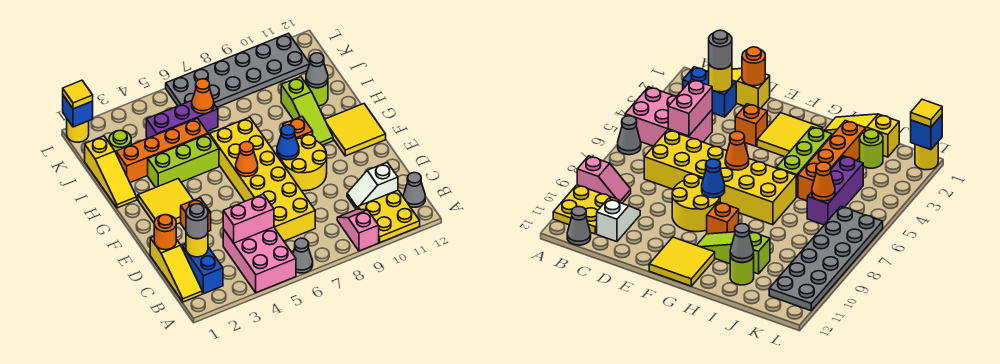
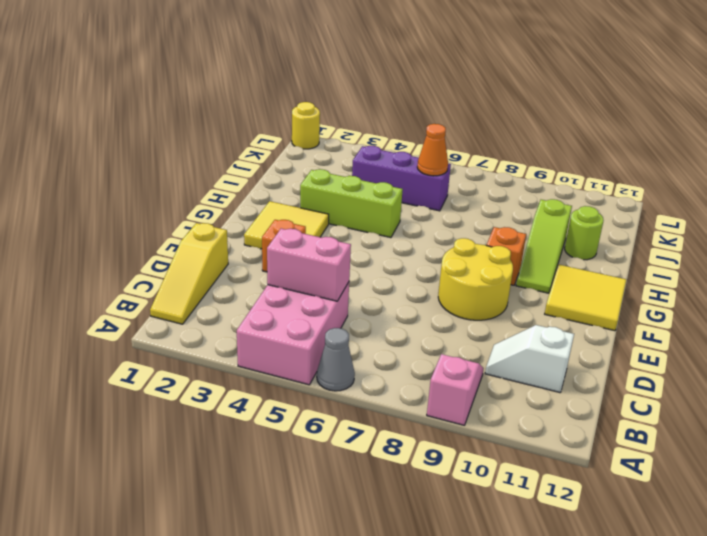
none -> yellow plate A10:B11 level 1
none -> blue brick B2:C2 level 1
none -> grey cone B12 level 1
none -> yellow brick C6:H7 level 1

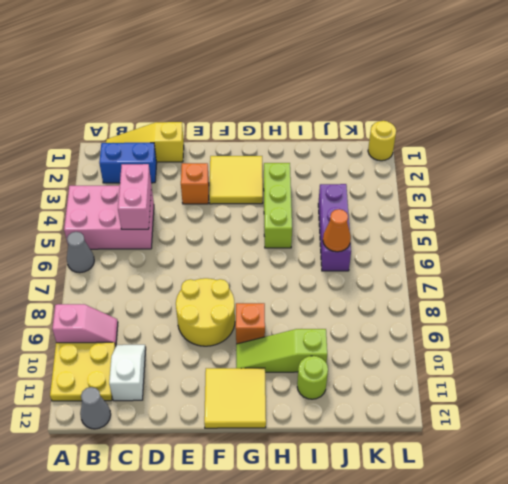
none -> yellow brick C6:H7 level 1
none -> yellow slope H1:J1 level 1 top J
none -> orange brick I2:I5 level 1
none -> lime round brick J2 level 1

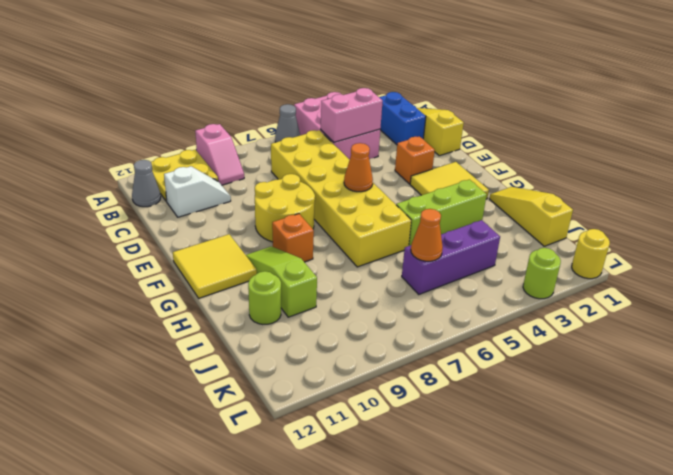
lime round brick L3 level 1 -> lime round brick J2 level 1
none -> orange brick I2:I5 level 1
none -> grey plate K6:L11 level 1
none -> yellow round brick C2 level 2
none -> orange round brick D1 level 2

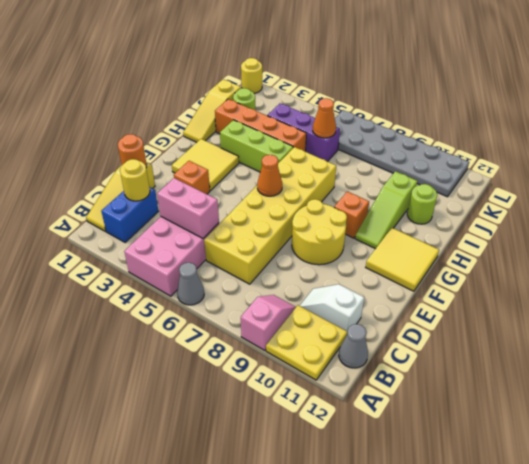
none -> blue cone F8 level 2
none -> grey cone I11 level 2
none -> blue brick L1 level 2
none -> grey round brick C2 level 3

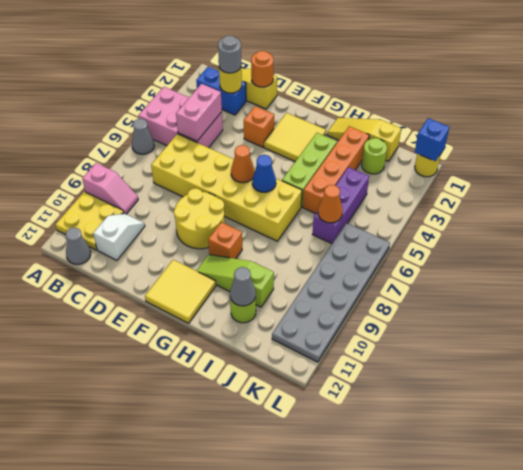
blue cone G6 level 2 -> blue cone F8 level 2
none -> yellow tile L1 level 3

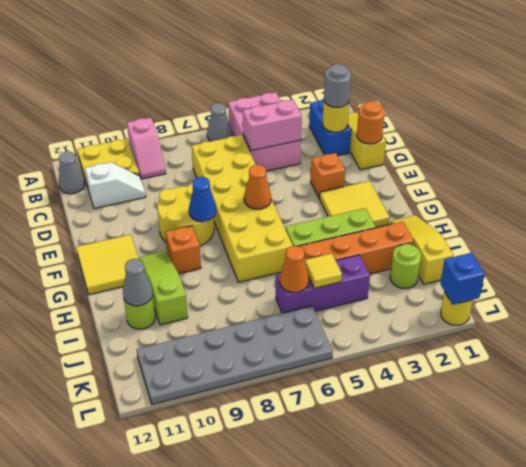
yellow tile J5 level 2 -> yellow tile L1 level 3

